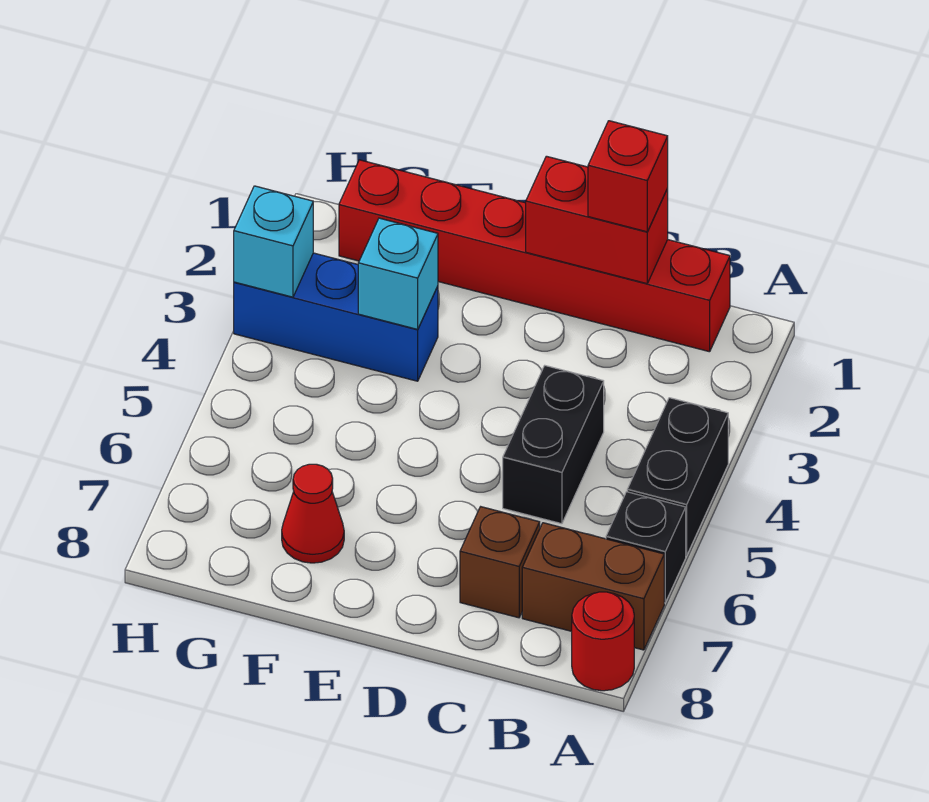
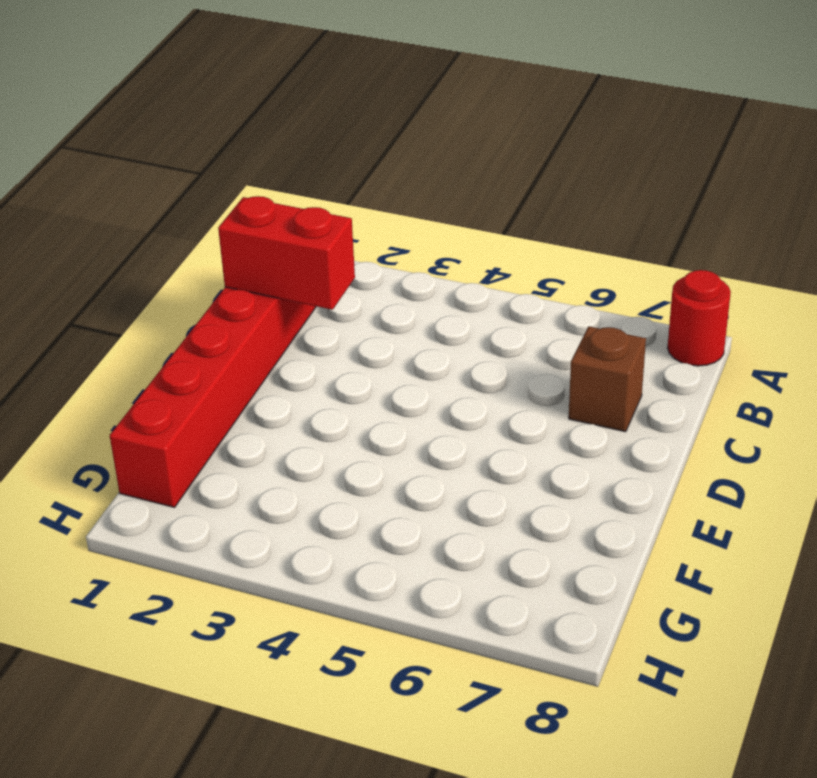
red brick C1:C2 level 2 -> red brick C1:D1 level 2
none -> black brick A4:A5 level 1
none -> black brick A6 level 1
none -> brown brick A7:B7 level 1

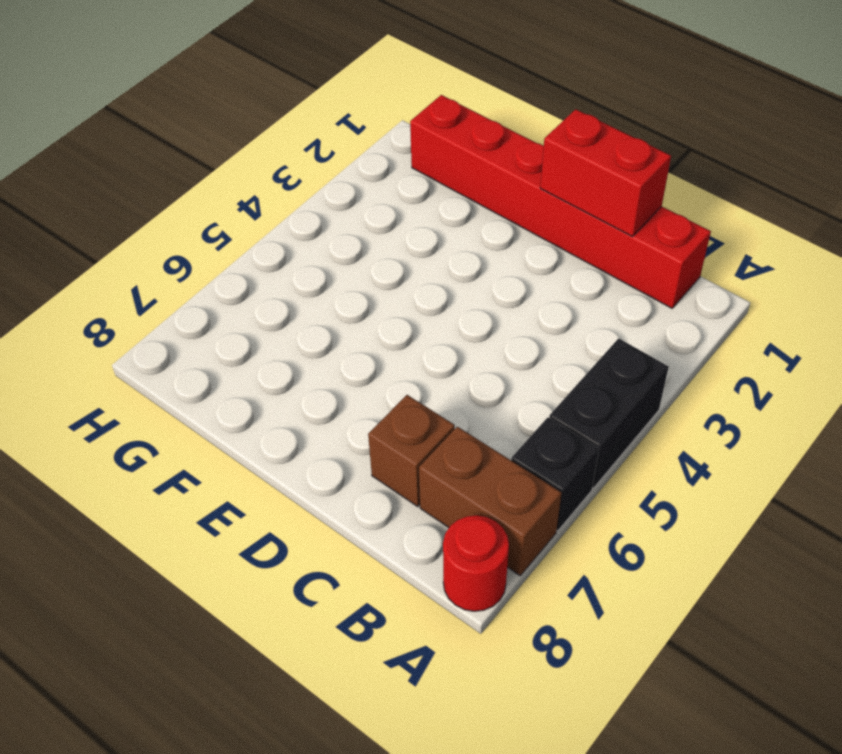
none -> black brick C4:C5 level 1
none -> blue brick F3:H3 level 1
none -> red cone F7 level 1

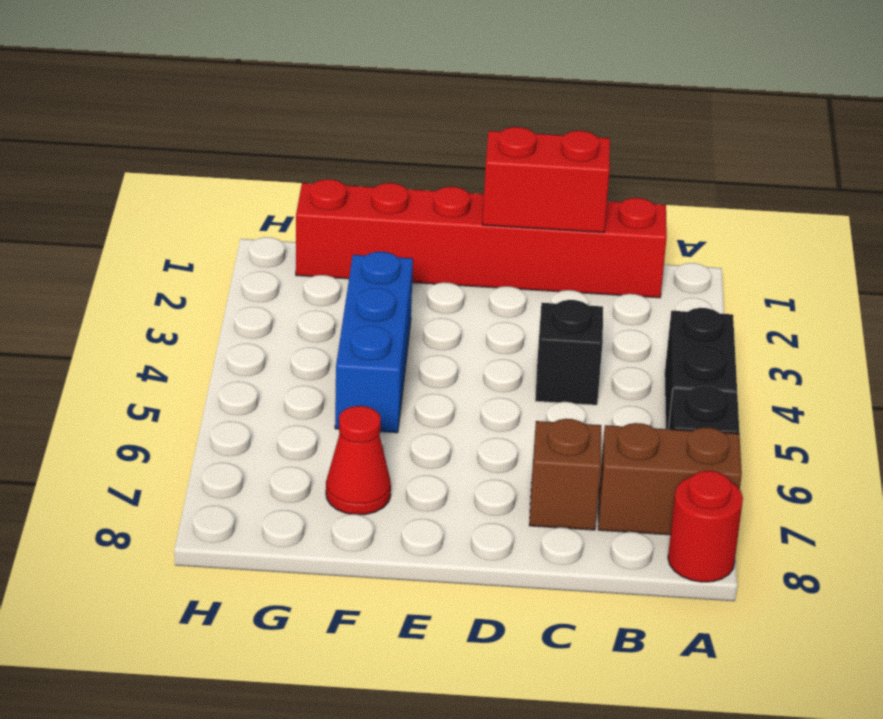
black brick C4 level 1 -> black brick C4:C5 level 1
blue brick F3:F5 level 1 -> blue brick F3:H3 level 1
none -> cyan brick F3 level 2
none -> cyan brick H3 level 2
none -> red brick C1 level 3

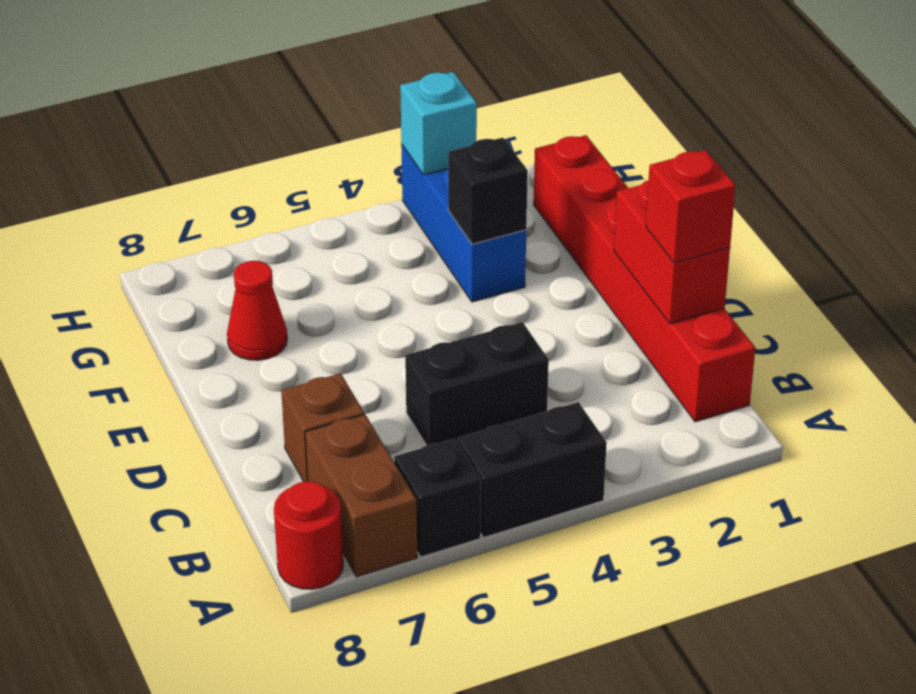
black brick F3 level 2 -> cyan brick F3 level 2

